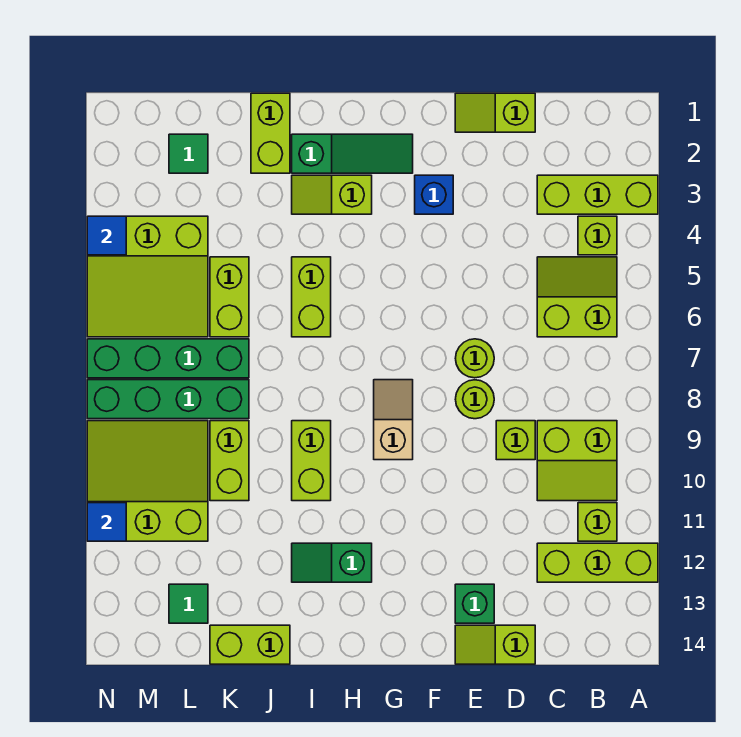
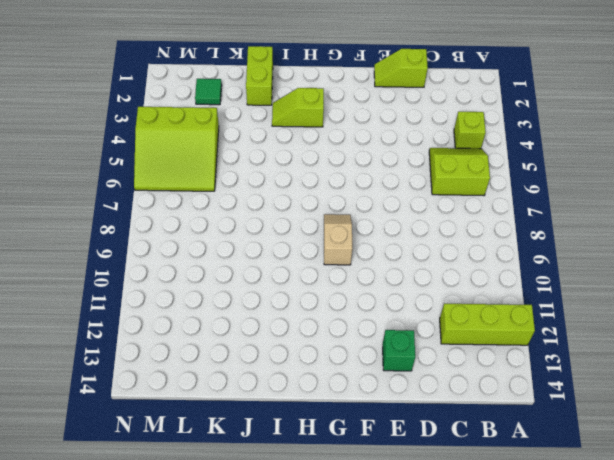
none -> lime brick A3:C3 level 1
none -> lime slope B9:C10 level 1 top 9
none -> lime brick B11 level 1
none -> lime brick D9 level 1

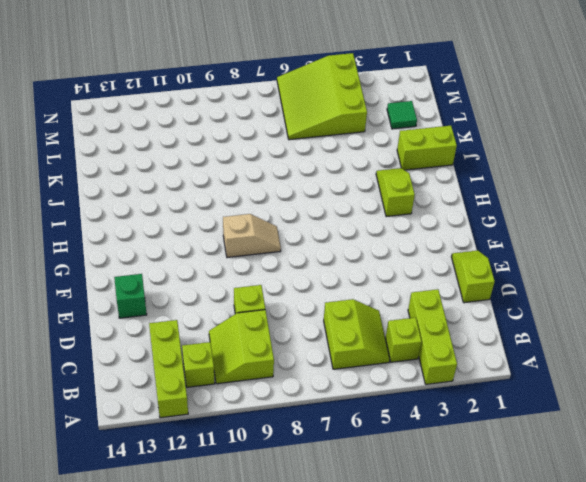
none -> lime slope D14:E14 level 1 top D
none -> lime round brick E7 level 1
none -> lime round brick E8 level 1
none -> blue brick F3 level 1

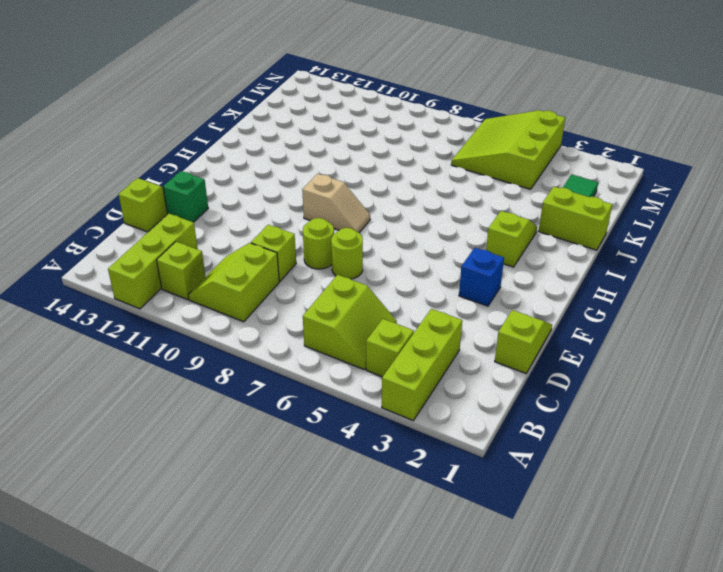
none -> green slope G2:I2 level 1 top I
none -> green slope H12:I12 level 1 top H
none -> lime brick I5:I6 level 1
none -> lime brick I9:I10 level 1

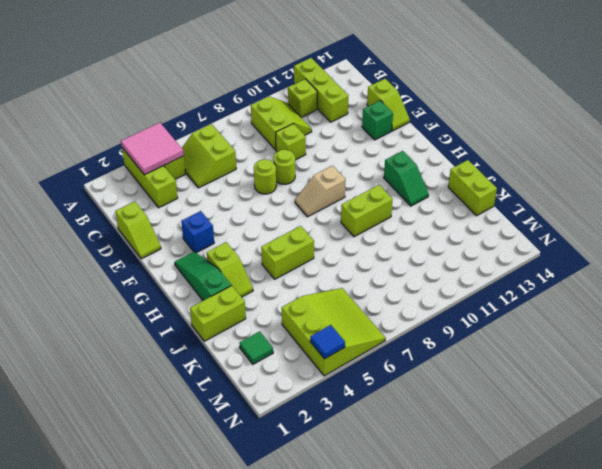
pink tile A3:B4 level 2 -> none
none -> lime brick K5:K6 level 1
none -> green brick K7:N7 level 1
none -> green brick K8:N8 level 1
none -> lime brick K9:K10 level 1

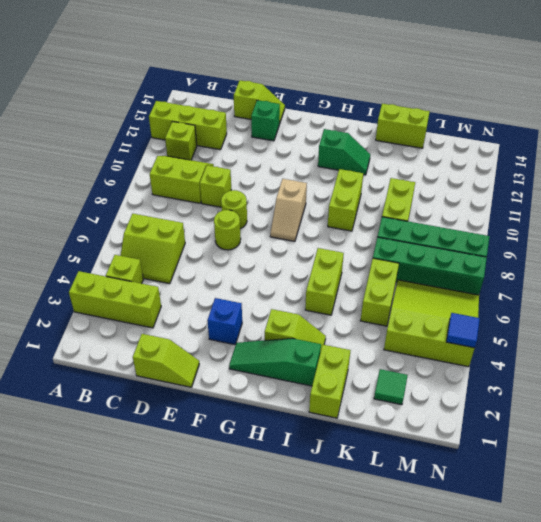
none -> lime slope L9:N11 level 1 top 11
none -> green tile L13 level 1
none -> blue tile N11 level 2

